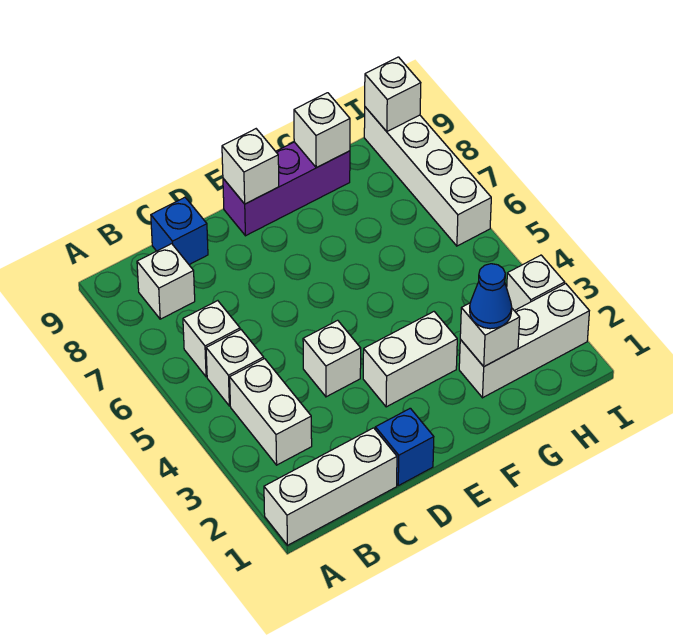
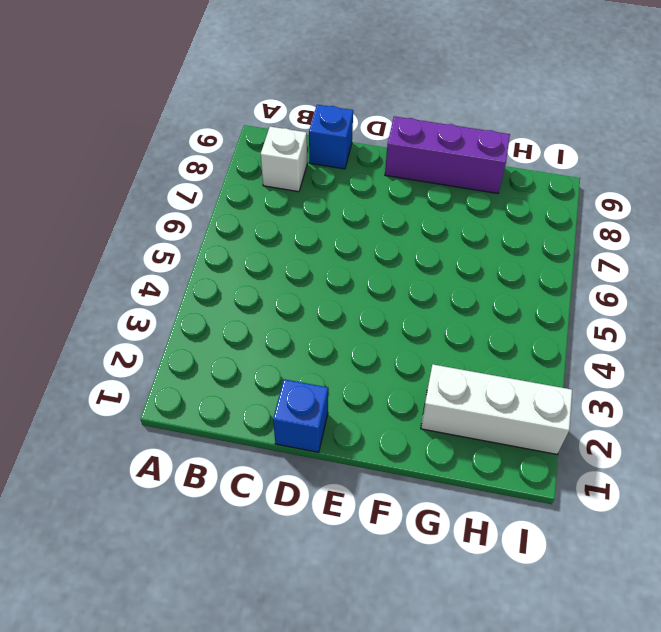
none -> white brick A1:C1 level 1
none -> white brick B3:B4 level 1
none -> white brick B5 level 1

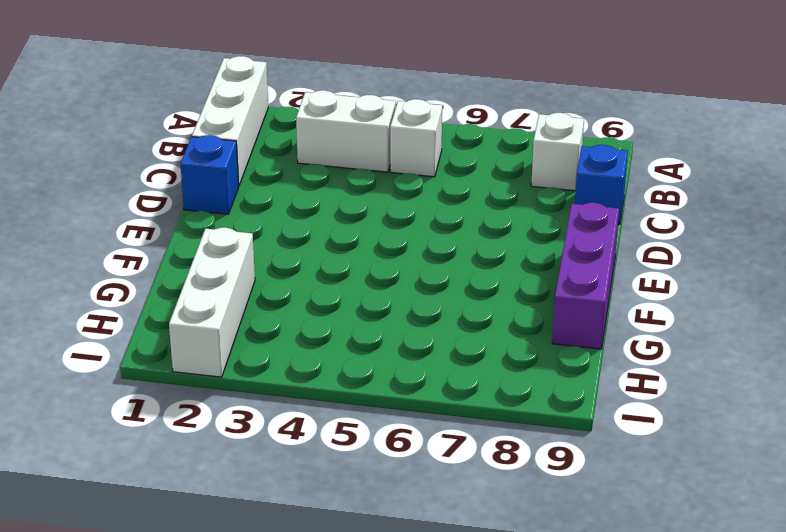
none -> white brick B6 level 1
none -> white brick D4 level 1
none -> white brick E3:F3 level 1

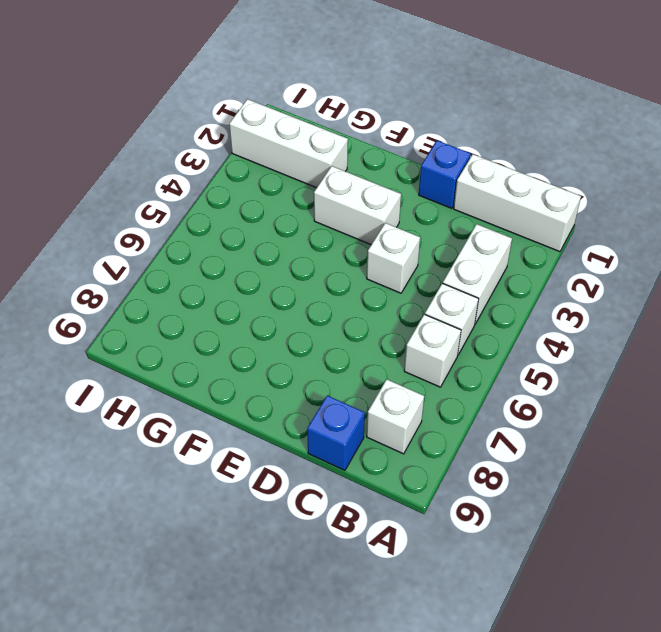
none -> purple brick E9:G9 level 1
none -> white brick I3 level 1
none -> white brick I6:I9 level 1

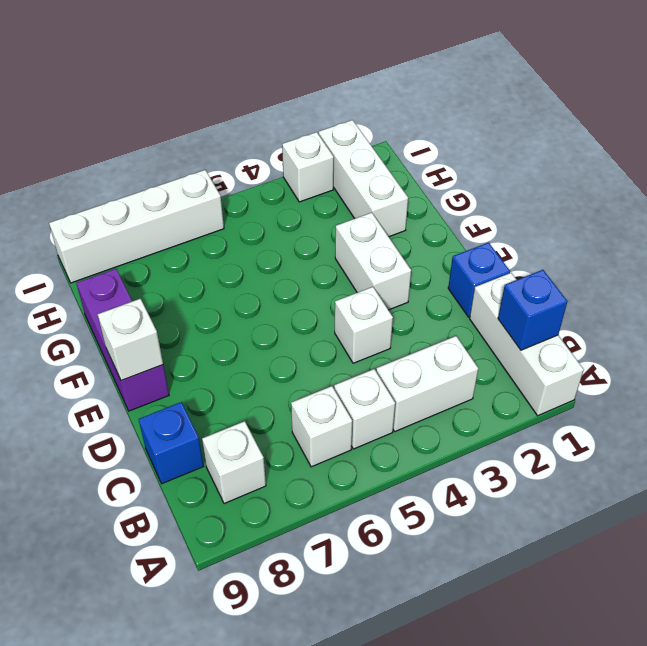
blue brick B1 level 2 -> none
none -> white brick G2 level 2
none -> white brick G9 level 2
none -> white brick I9 level 2

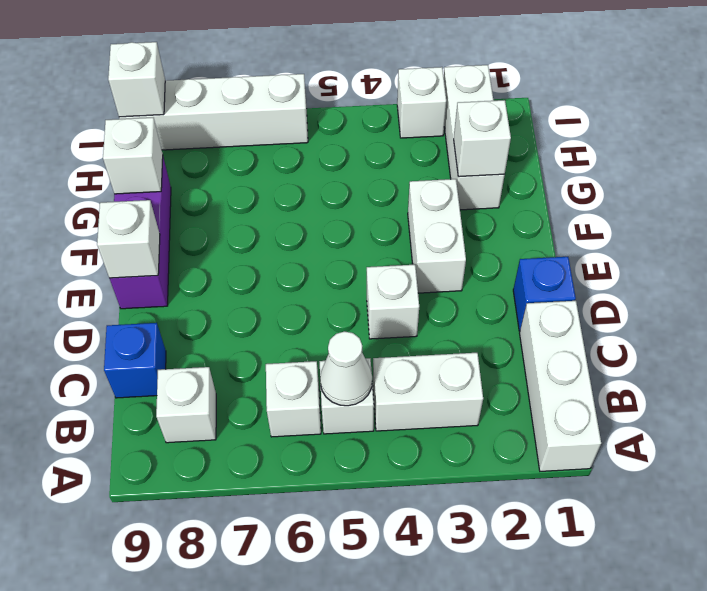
white cone B5 level 2 -> none
none -> blue cone G2 level 3

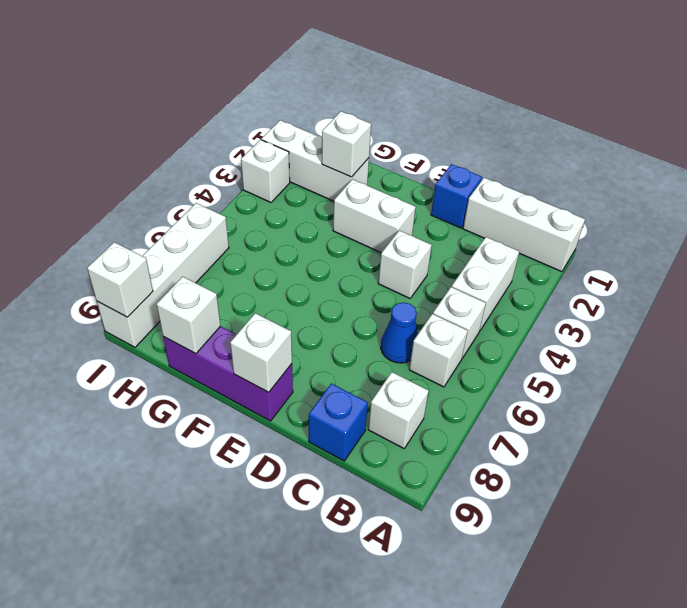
blue cone C6 level 1 -> blue cone G2 level 3

